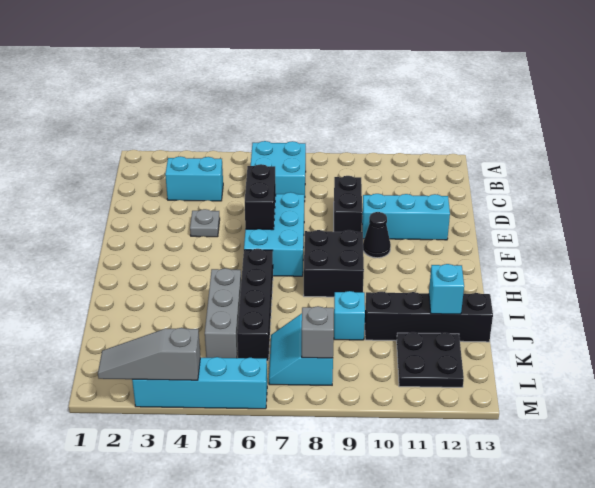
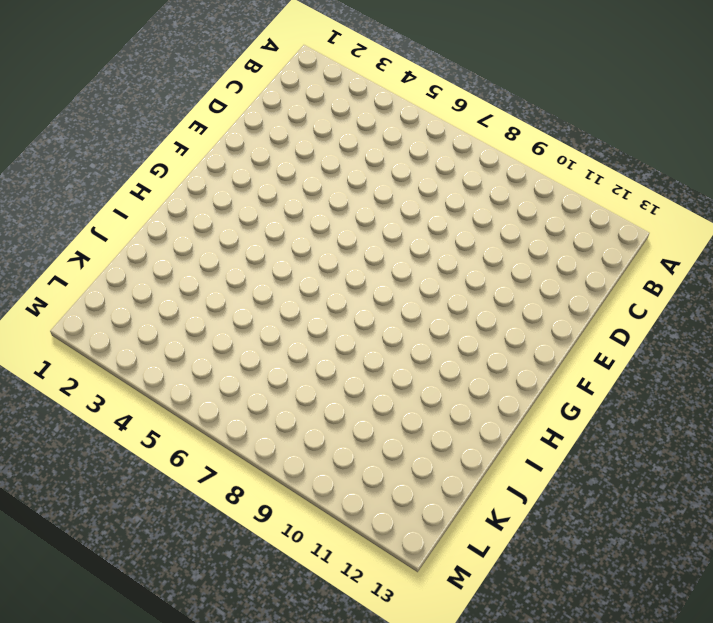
none -> cyan brick B6:C7 level 1
none -> cyan brick C3:C4 level 1
none -> black brick D9:E9 level 1

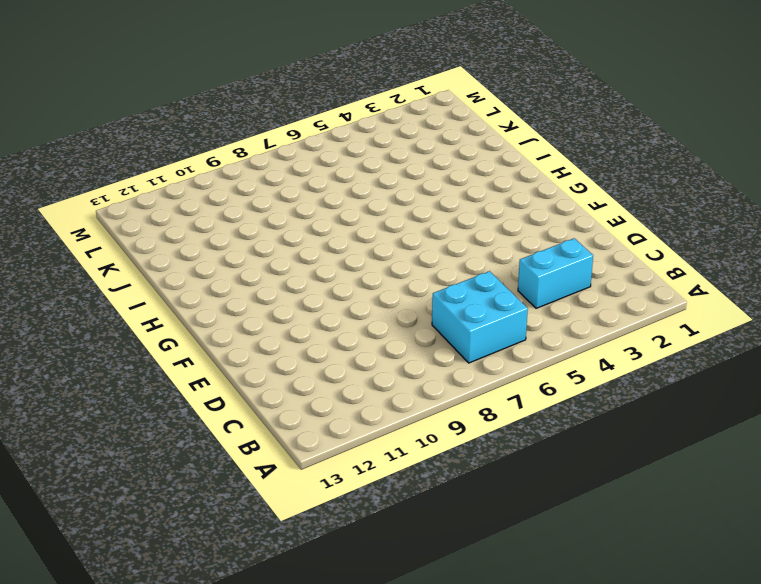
none -> black brick D9:E9 level 1
none -> grey plate E4 level 1
none -> cyan brick E6:G7 level 1

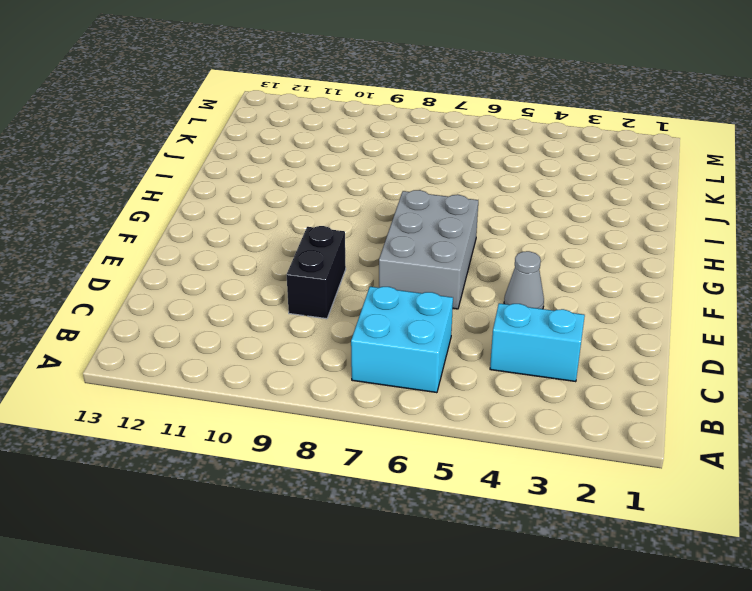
grey cone E4 level 1 -> grey plate E4 level 1
grey brick E6:G7 level 1 -> cyan brick E6:G7 level 1
none -> cyan brick E10:E12 level 1
none -> black cone F10 level 1
none -> black brick G8:H9 level 1

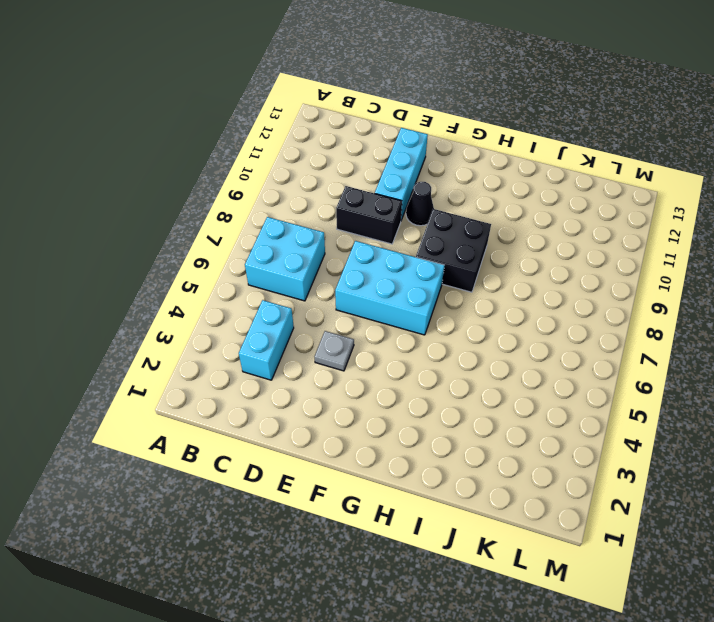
none -> black brick H6:K6 level 1
none -> grey brick I5:K5 level 1
none -> cyan brick J9 level 1

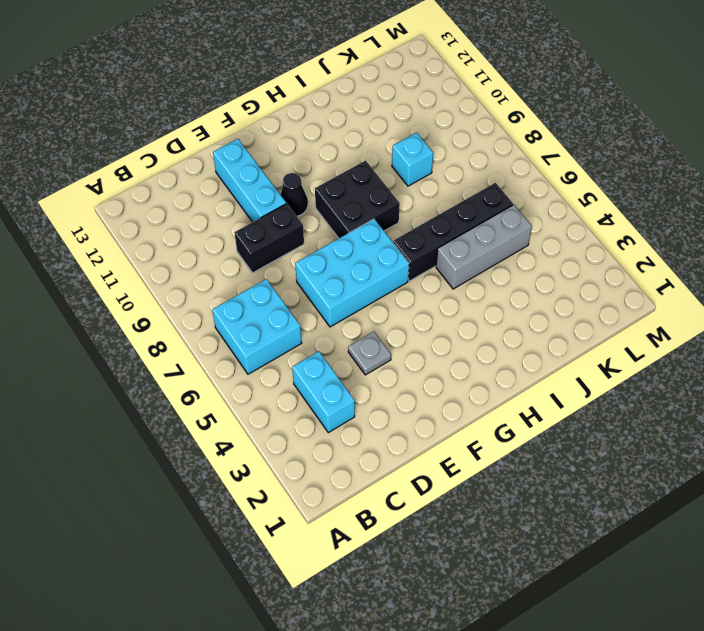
none -> black brick J10:J13 level 1
none -> cyan slope K7:L8 level 1 top 8
none -> black plate K11:L12 level 1

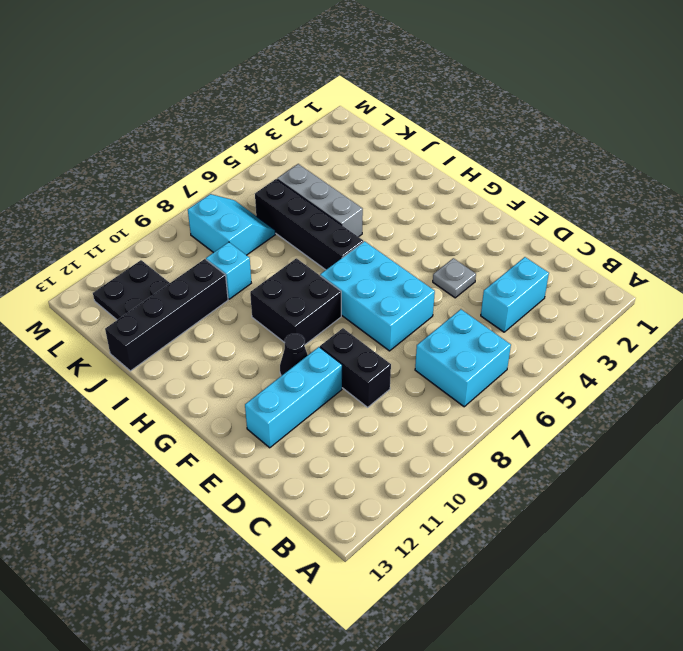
none -> cyan brick M3:M6 level 1
none -> black brick E6:F6 level 2
none -> cyan brick J12 level 2

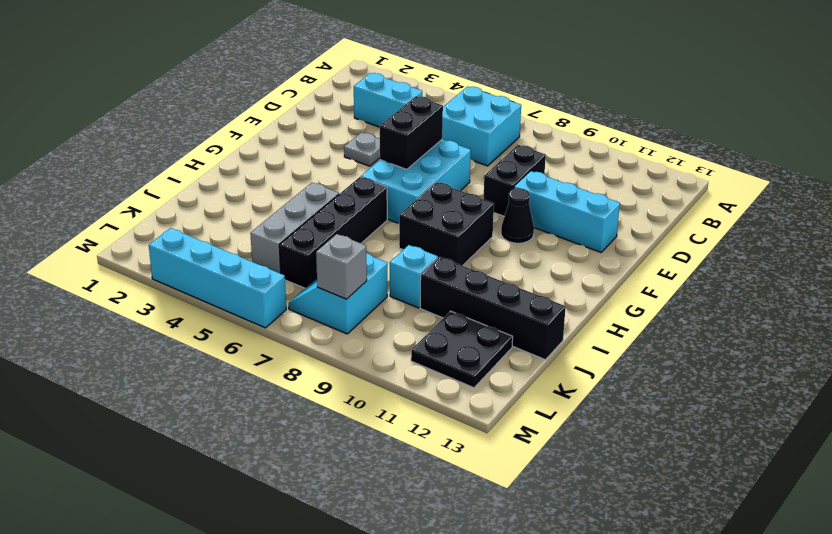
none -> cyan brick J12 level 2
none -> grey slope M2:M4 level 2 top 4

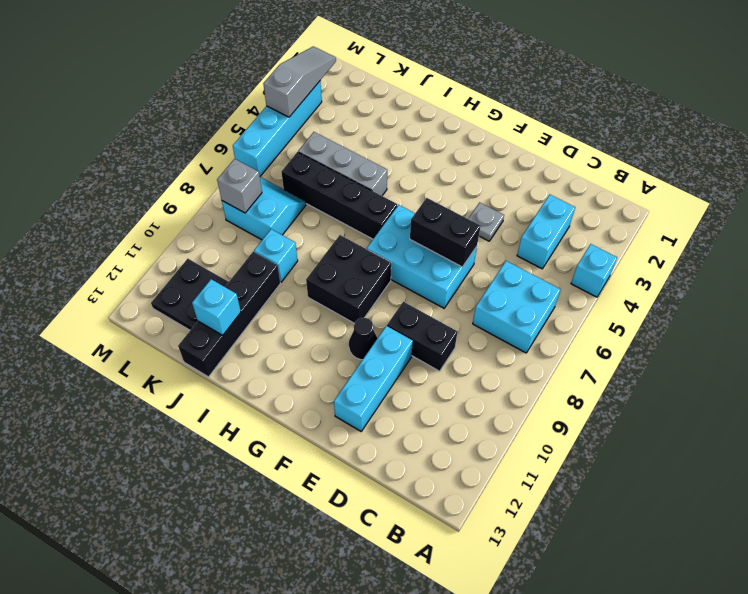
cyan brick A4 level 1 -> none

